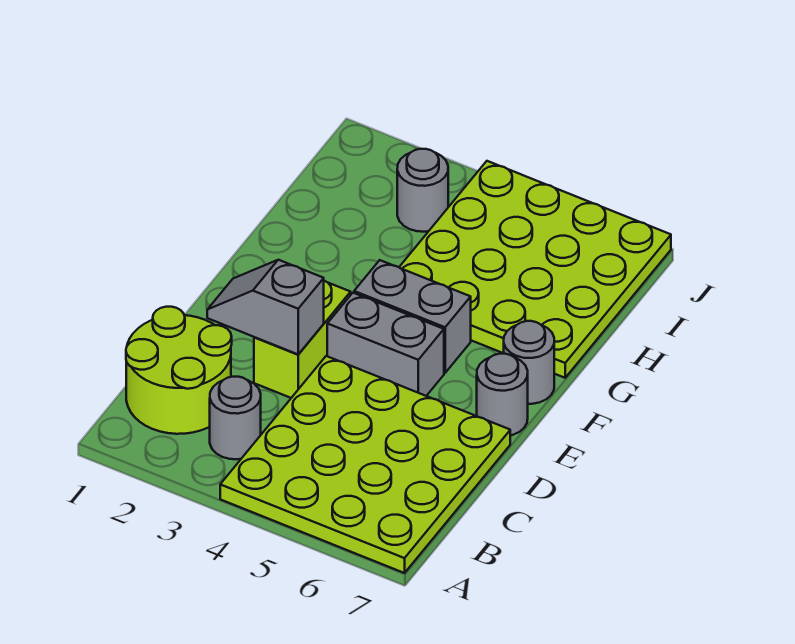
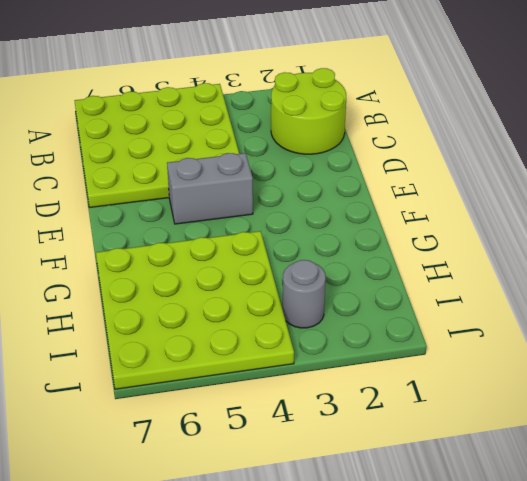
none -> grey round brick B3 level 1
none -> lime brick D3:E3 level 1

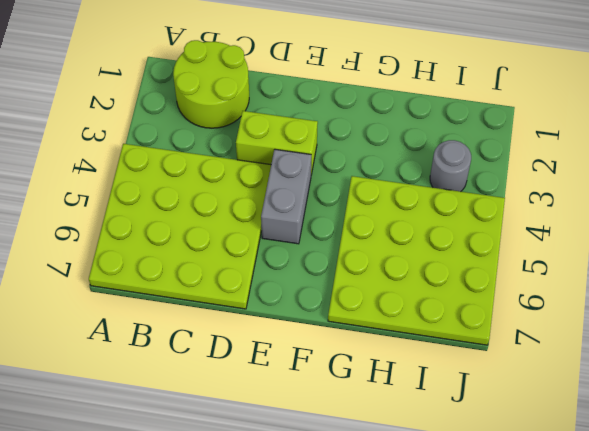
none -> grey round brick B3 level 1
none -> grey round brick E7 level 1

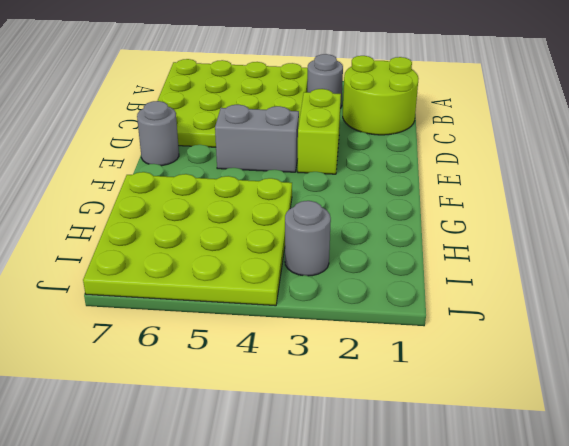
none -> grey brick F4:F5 level 1
none -> grey round brick F7 level 1

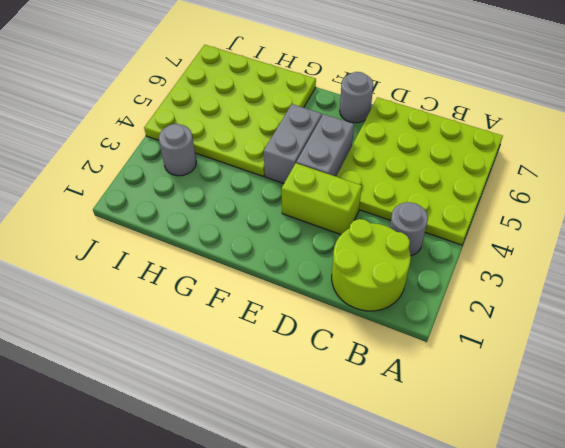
none -> grey round brick F7 level 1
none -> grey slope D2:D3 level 2 top 3

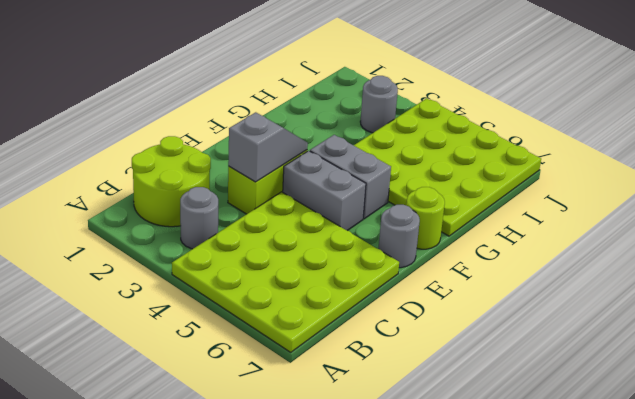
grey slope D3:E3 level 2 top D -> grey slope D2:D3 level 2 top 3
lime round brick F7 level 1 -> grey round brick F7 level 1

